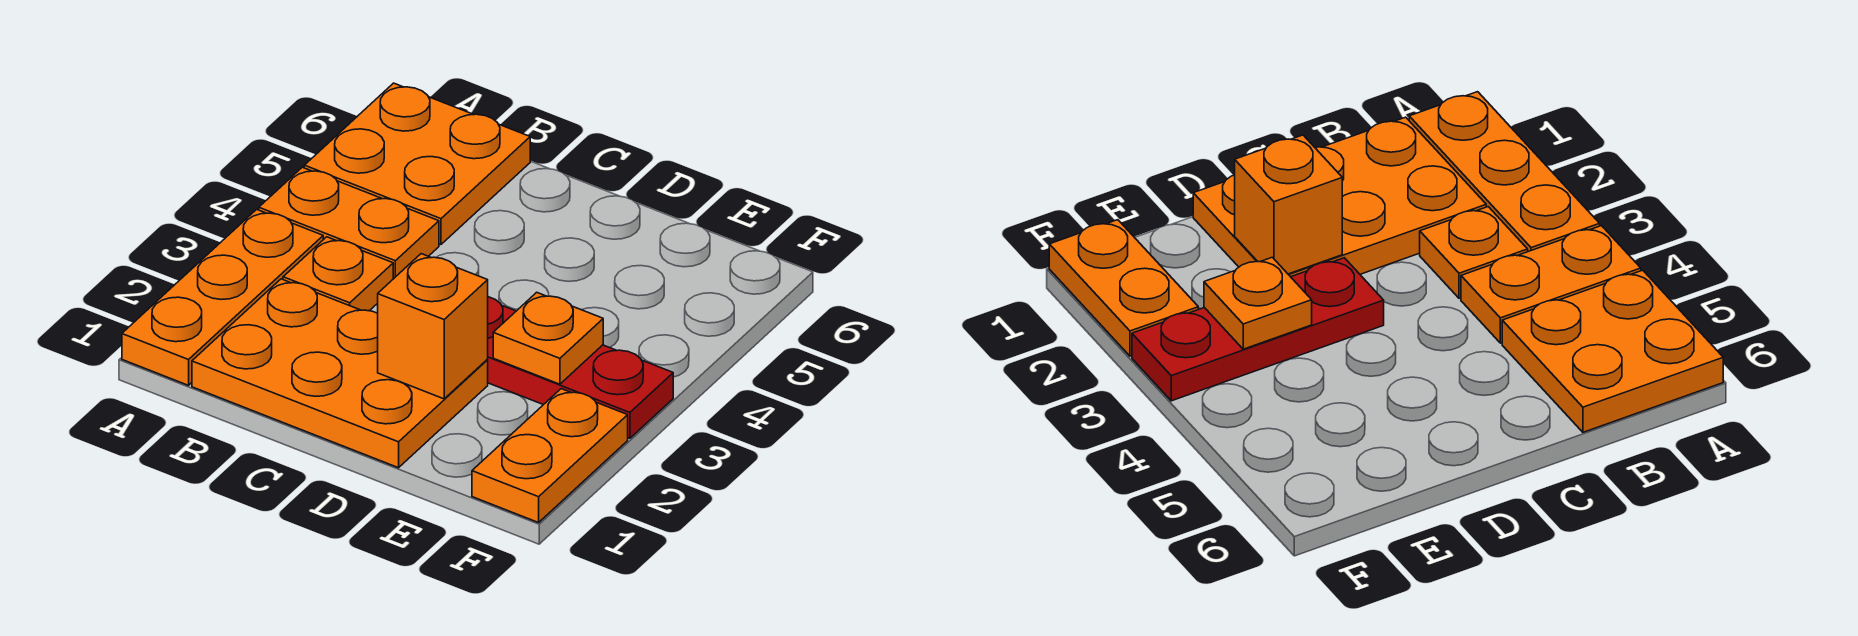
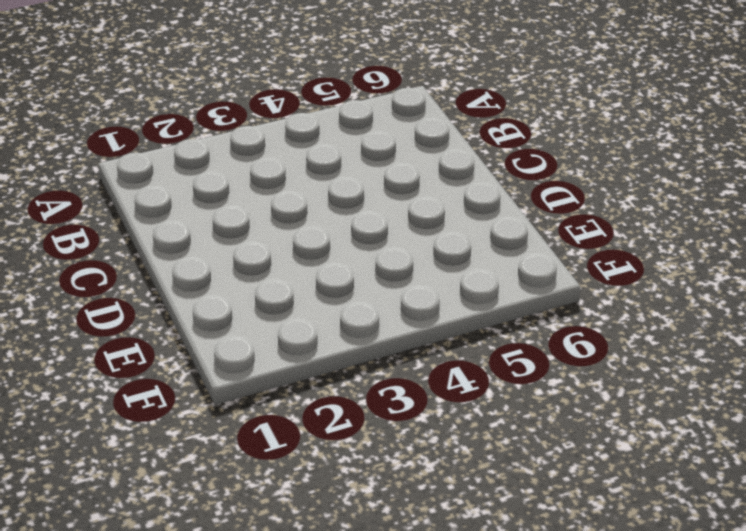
none -> orange plate A1:A3 level 1
none -> orange plate A4:B4 level 1

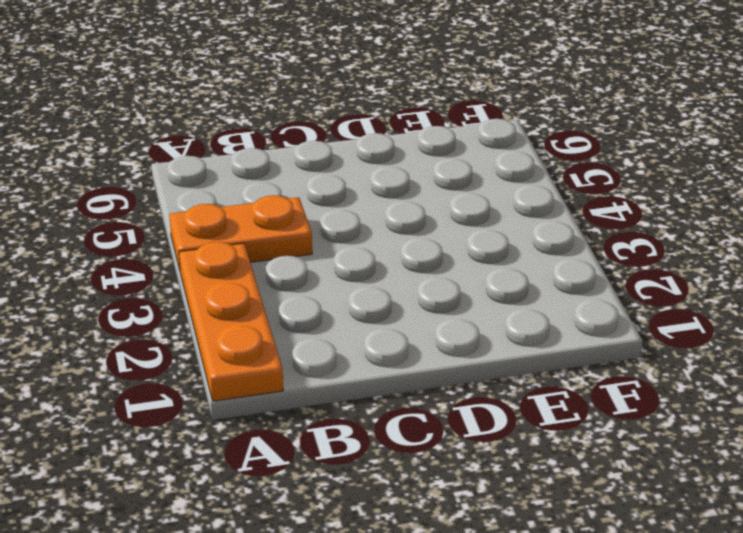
none -> orange plate A5:B6 level 1
none -> orange plate B1:D2 level 1

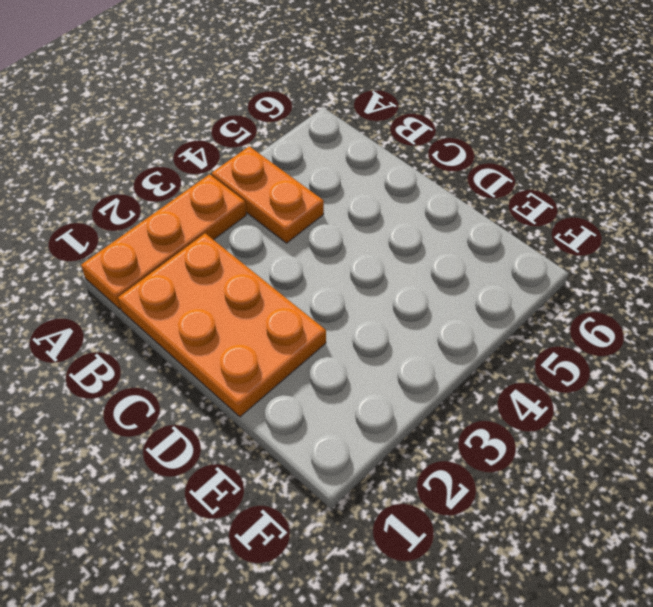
none -> orange plate A5:B6 level 1
none -> orange plate B3 level 1

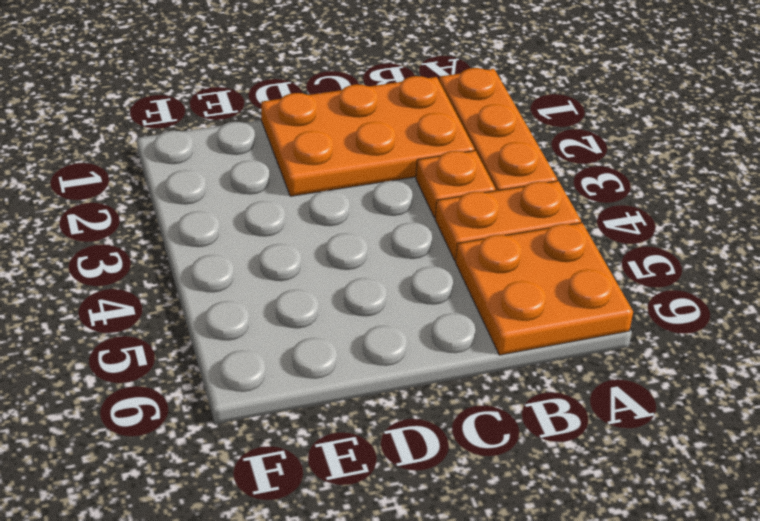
none -> red plate D3:F3 level 1
none -> orange plate F1:F2 level 1

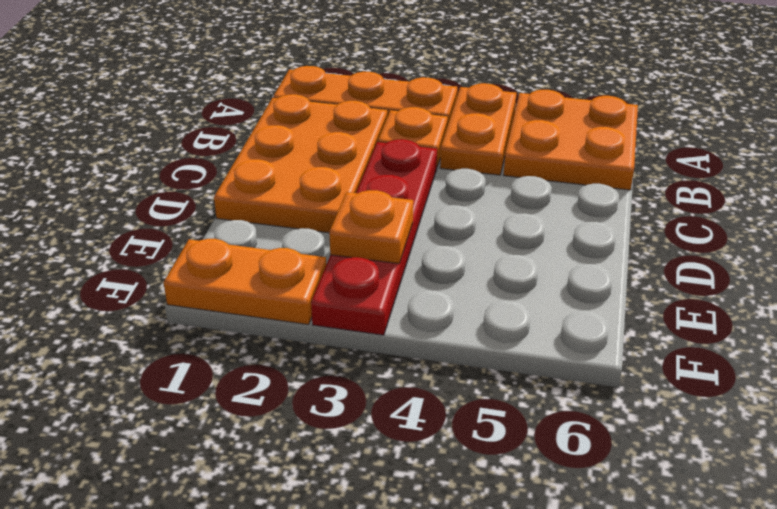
red plate C3:F3 level 1 -> red plate D3:F3 level 1
none -> orange brick D2 level 2

